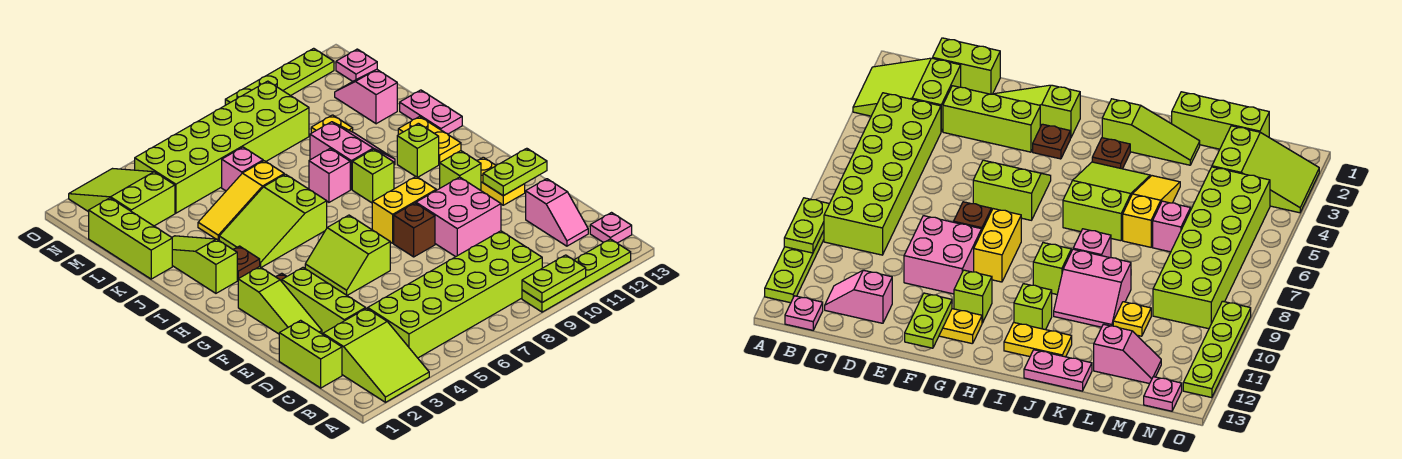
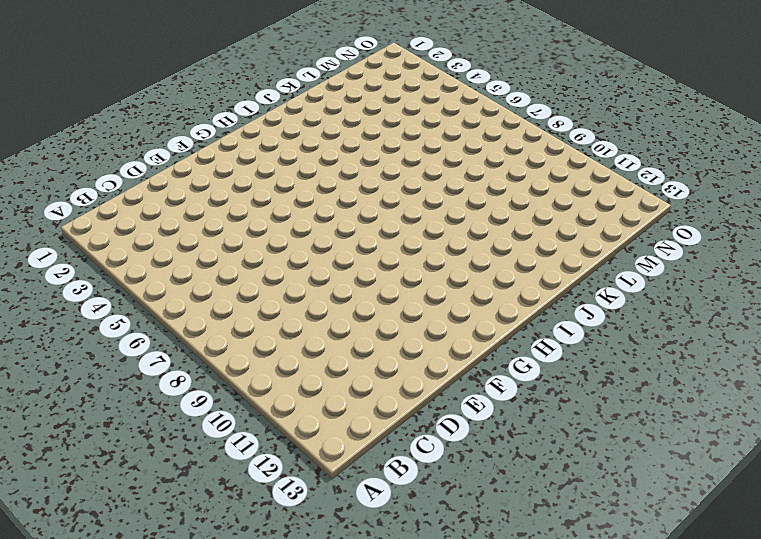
none -> lime slope A2:C3 level 1 top C
none -> lime plate A9:A12 level 1
none -> lime brick B4:C9 level 1
none -> pink plate B13 level 1

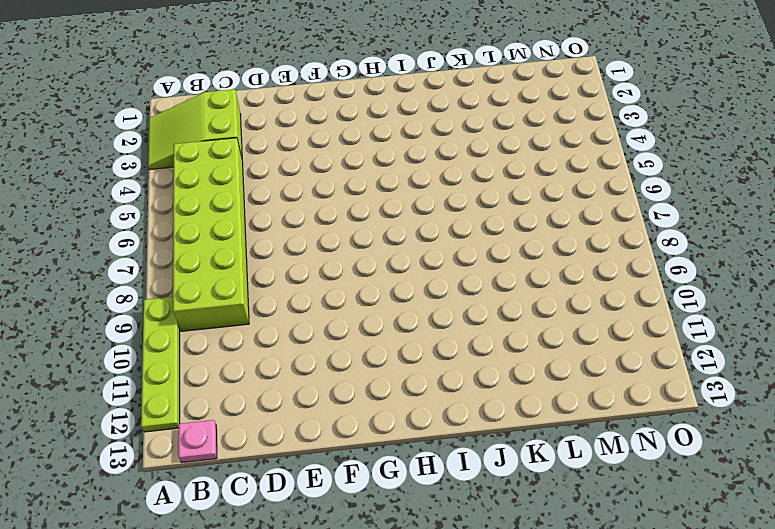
none -> lime brick C1:D1 level 1
none -> pink slope C12:D12 level 1 top D
none -> lime brick D3:F3 level 1
none -> lime slope E2:G2 level 1 top G

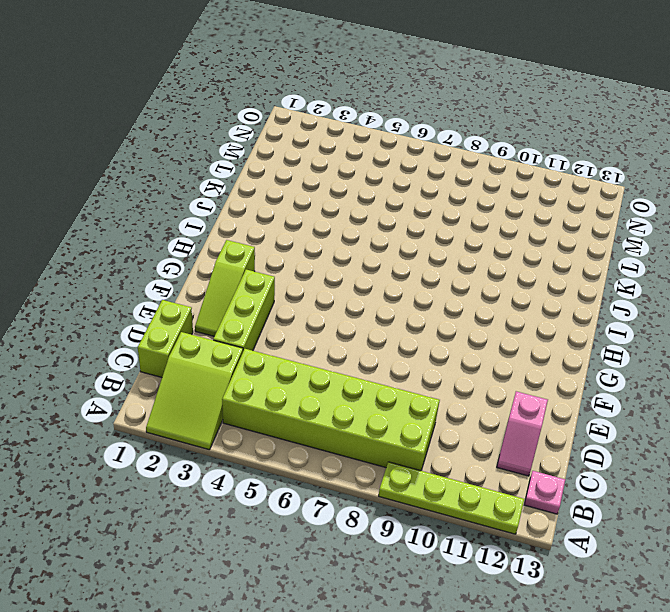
none -> pink brick E9:F10 level 1
none -> lime slope F5:G6 level 1 top 6
none -> brown brick F8 level 1
none -> yellow plate F12:G12 level 1

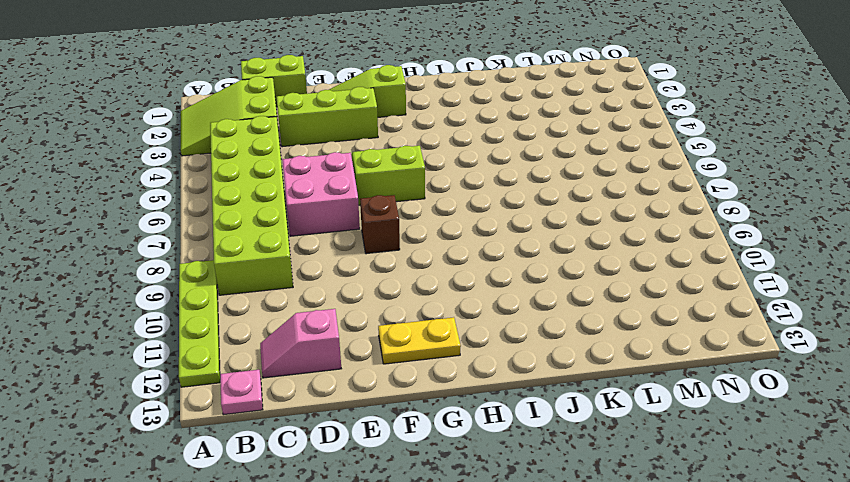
pink brick D6:E7 level 1 -> pink brick E9:F10 level 1
none -> brown plate G3 level 1
none -> yellow brick G8:G9 level 1
none -> lime brick G11 level 1
none -> lime slope I2:K2 level 1 top I

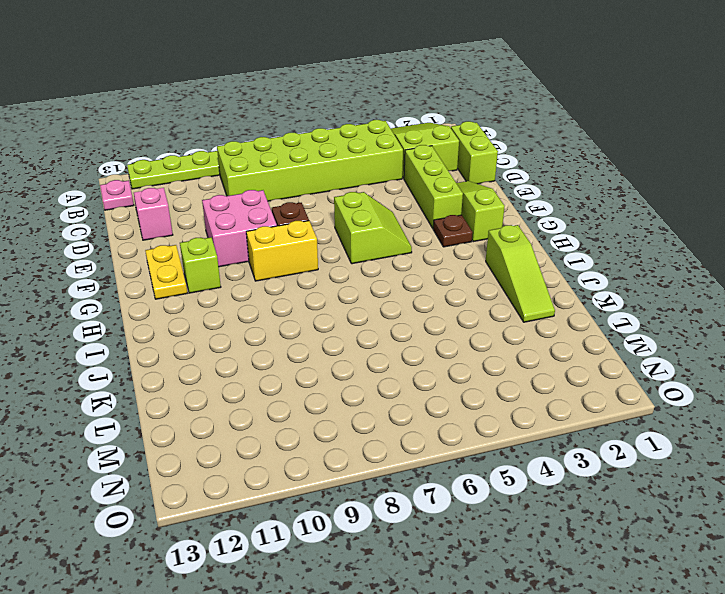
none -> brown plate I3 level 1
none -> lime slope I4:J6 level 1 top 6
none -> lime brick I9 level 1
none -> lime brick I11 level 1

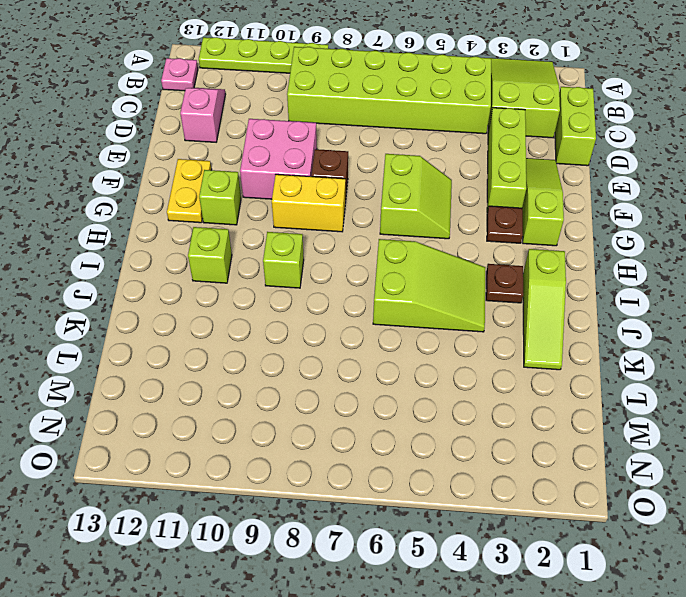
none -> yellow plate I12:J12 level 1
none -> pink brick J8 level 1
none -> pink slope J9:K10 level 1 top 9
none -> pink plate J13:K13 level 1

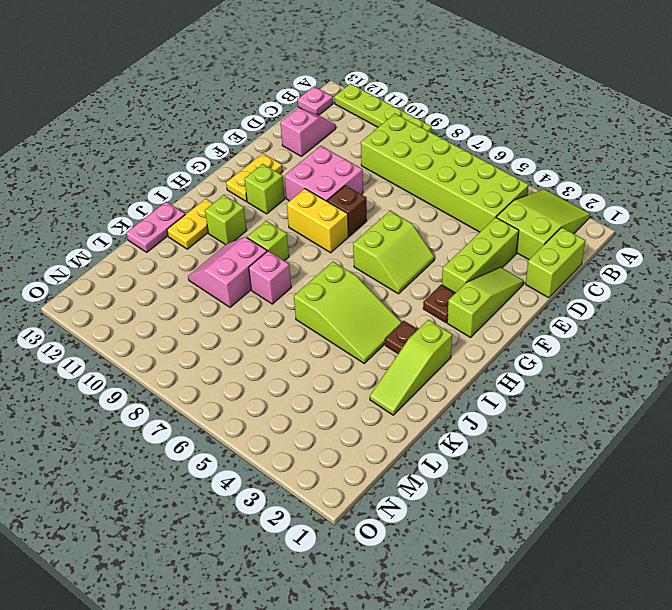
none -> lime brick K1:M1 level 1
none -> yellow slope K4:K6 level 1 top 6
none -> pink brick L6 level 1
none -> yellow plate L10 level 1

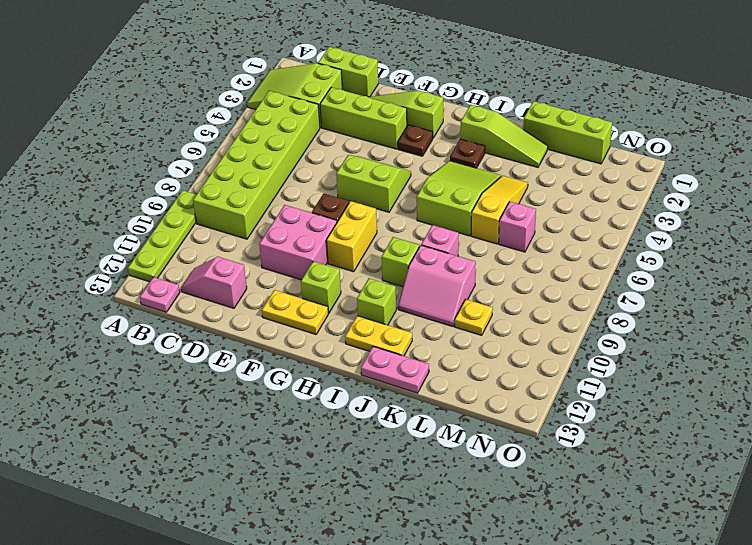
none -> pink slope L12:M12 level 1 top L
none -> lime slope M2:O3 level 1 top M
none -> lime brick M4:N9 level 1
none -> pink plate N13 level 1

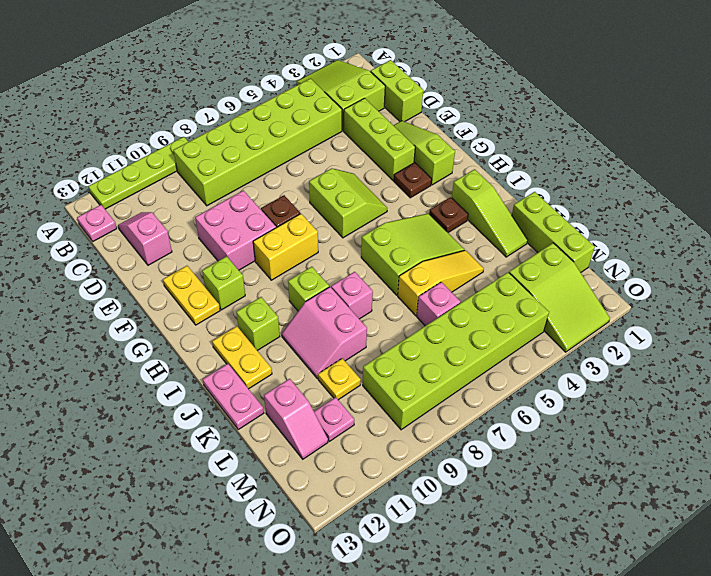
pink plate M11 level 1 -> pink plate N13 level 1
none -> lime plate O9:O12 level 1
none -> lime plate A9:A10 level 2
none -> lime plate F12:F13 level 2

